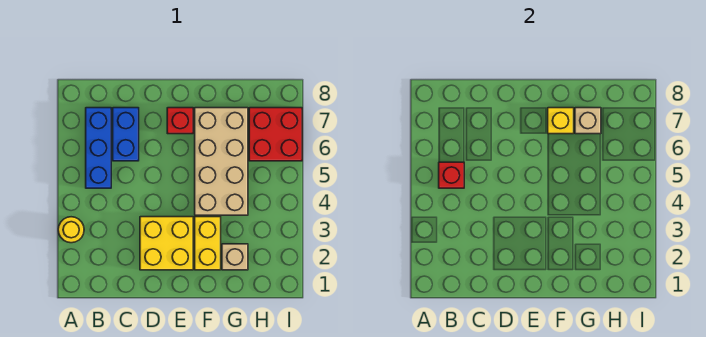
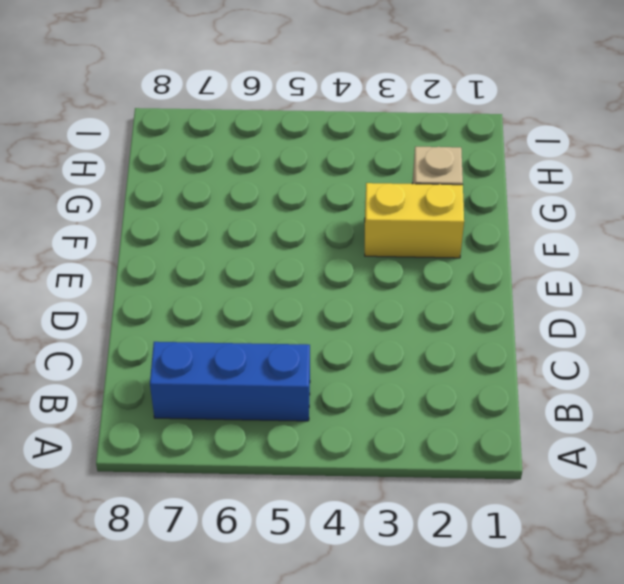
none -> yellow round brick A3 level 1
none -> blue brick C6:C7 level 1
none -> yellow brick D2:E3 level 1

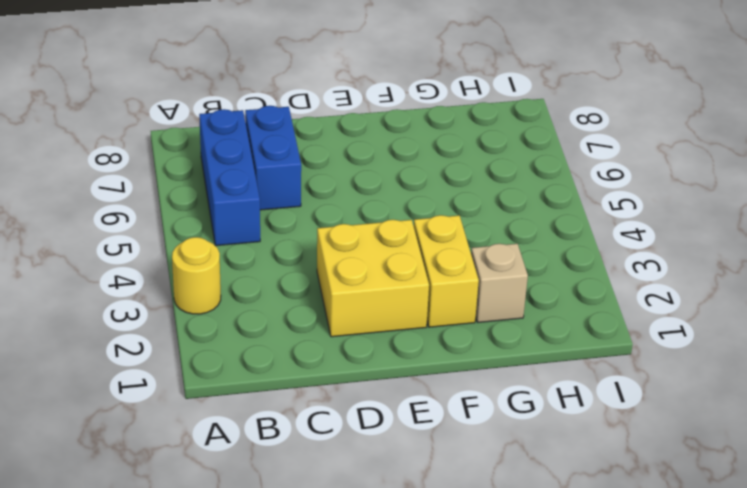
none -> red brick E7 level 1
none -> tan brick F4:G7 level 1
none -> red brick H6:I7 level 1

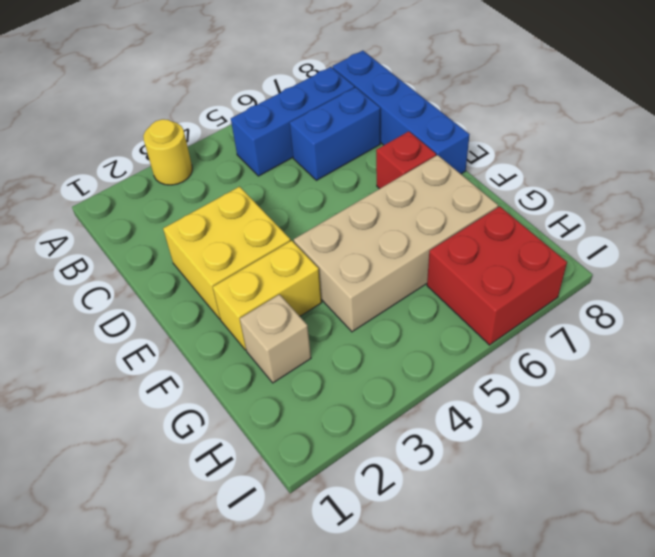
blue brick B8:E8 level 1 -> none
none -> red brick B5 level 2
none -> yellow brick F7 level 2
none -> tan brick G7 level 2

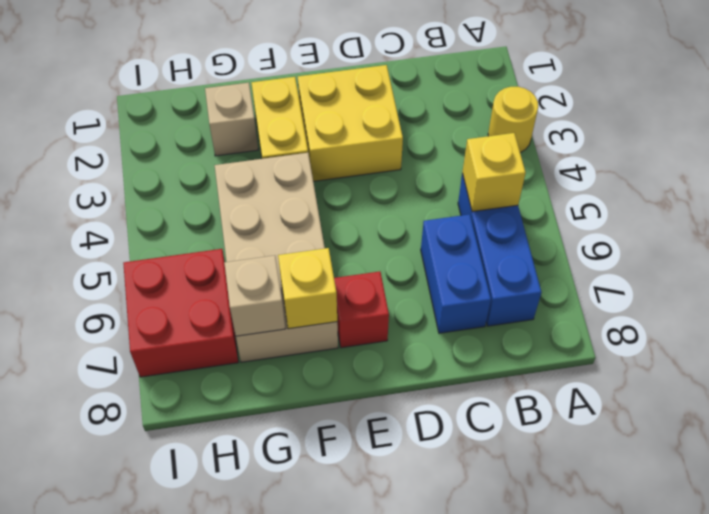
yellow brick B5 level 2 -> red brick B5 level 2

